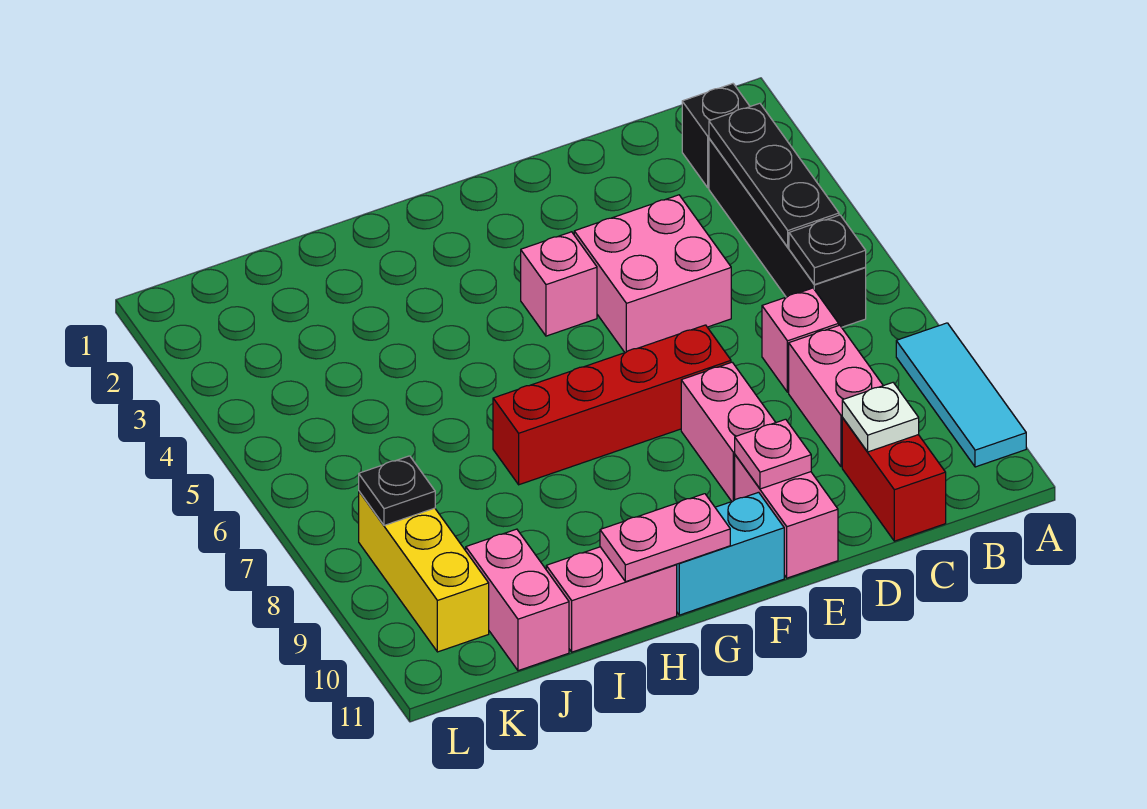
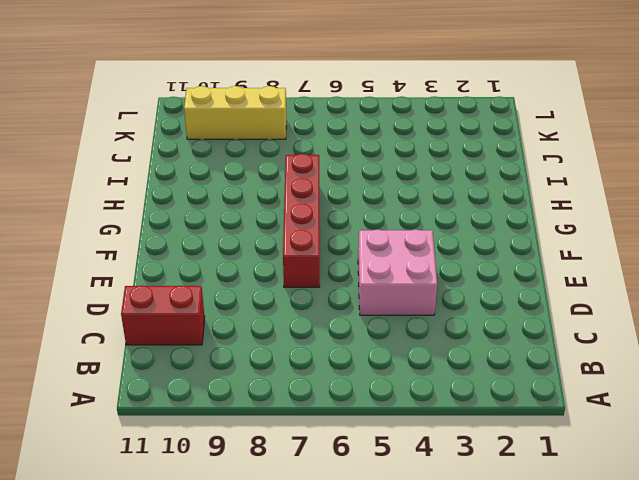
none -> cyan tile A8:A10 level 1
none -> black brick B2 level 1
none -> black brick B3:B6 level 1

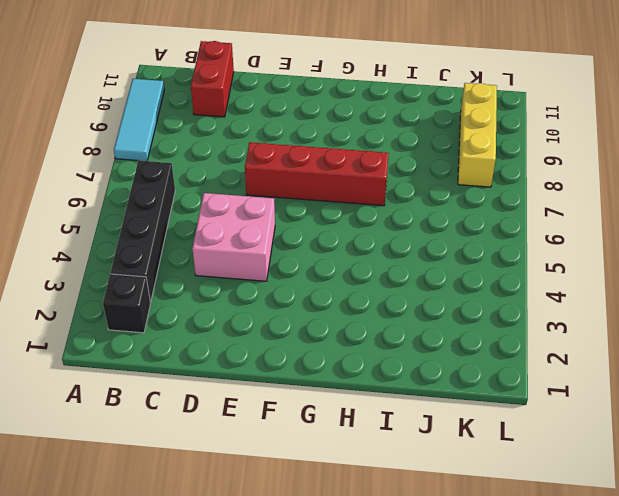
none -> pink brick C7 level 1
none -> pink brick C8:C9 level 1
none -> pink brick E8:E9 level 1

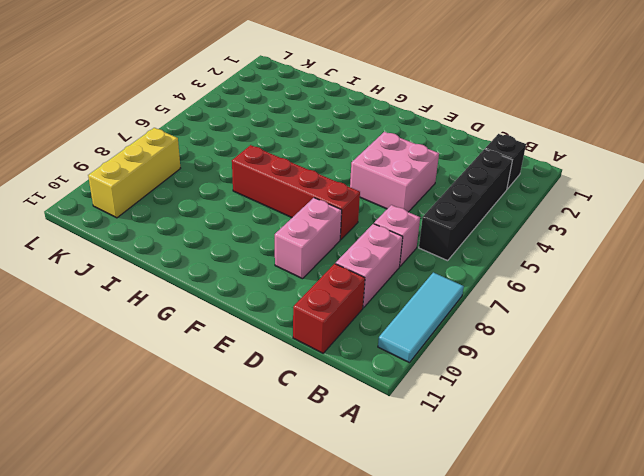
none -> pink brick E10:E11 level 1
none -> pink brick F4 level 1
none -> cyan brick F11:G11 level 1

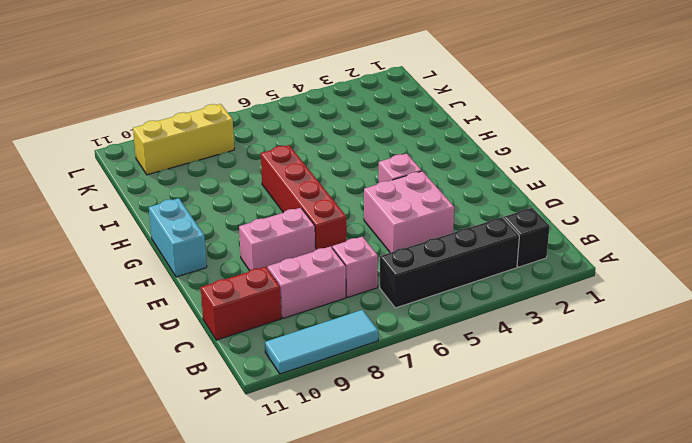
none -> pink brick E10:E11 level 1
none -> pink brick H11:I11 level 1
none -> pink brick J10:J11 level 1

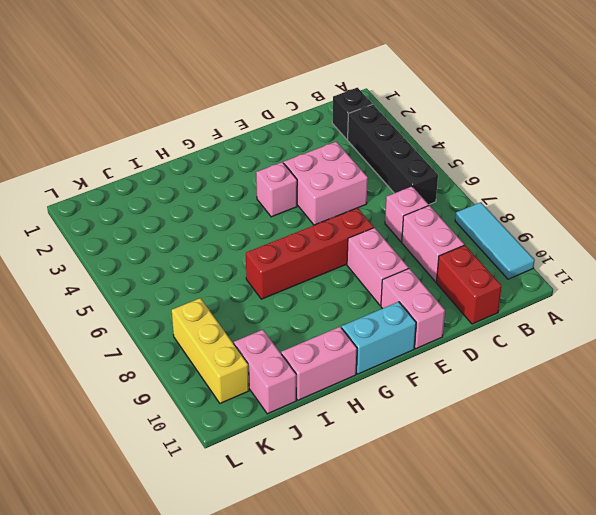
none -> black plate B3:B5 level 2
none -> black plate B6 level 2
none -> white plate C10 level 2

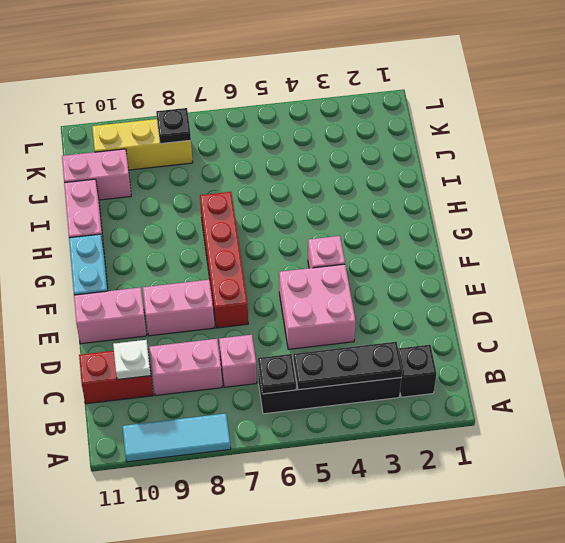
none -> pink plate E10 level 2
none -> pink plate G11:H11 level 2

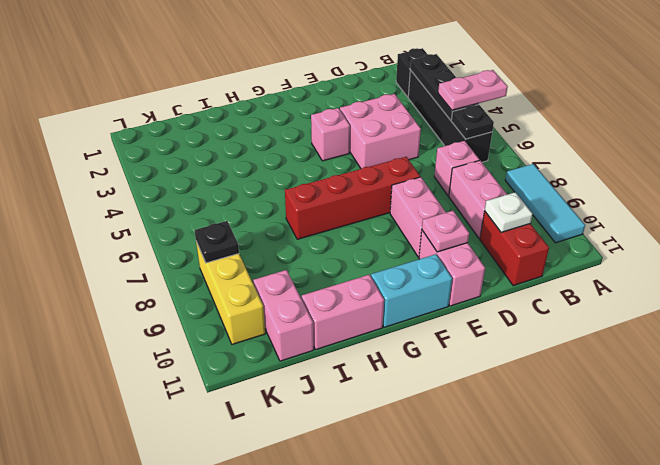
pink plate A5:B5 level 3 -> pink plate G11:H11 level 2

